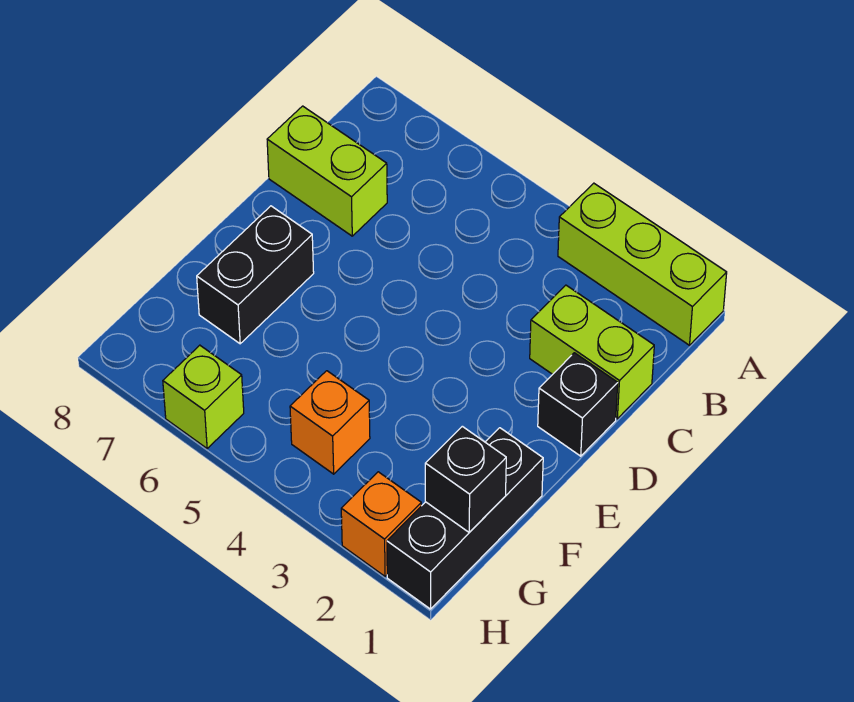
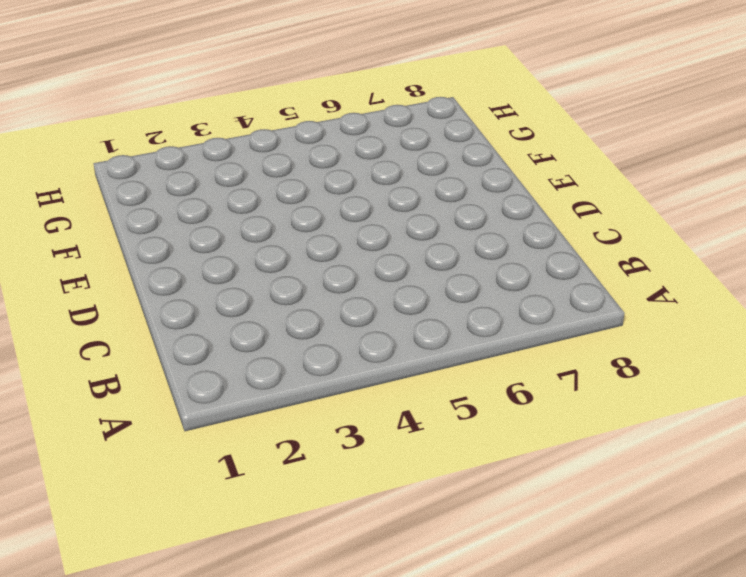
none -> lime brick A1:A3 level 1
none -> lime brick C1:C2 level 1

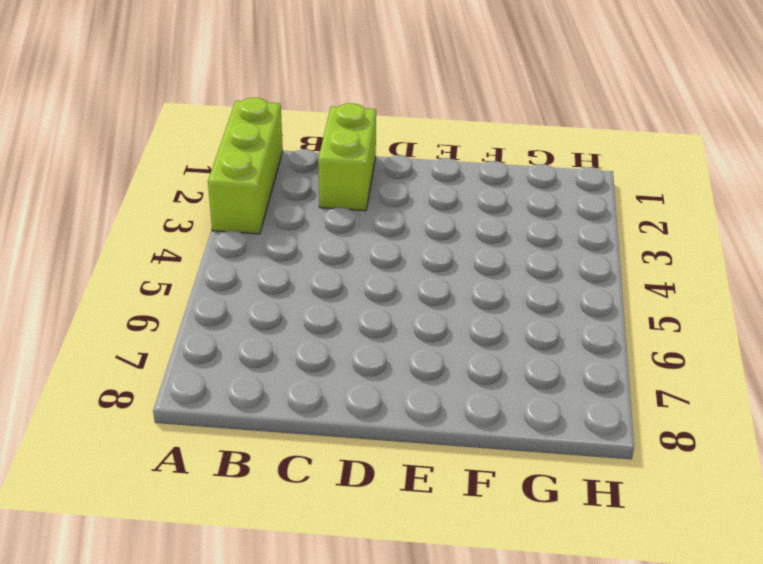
none -> lime brick C7:C8 level 1
none -> black brick D1 level 1

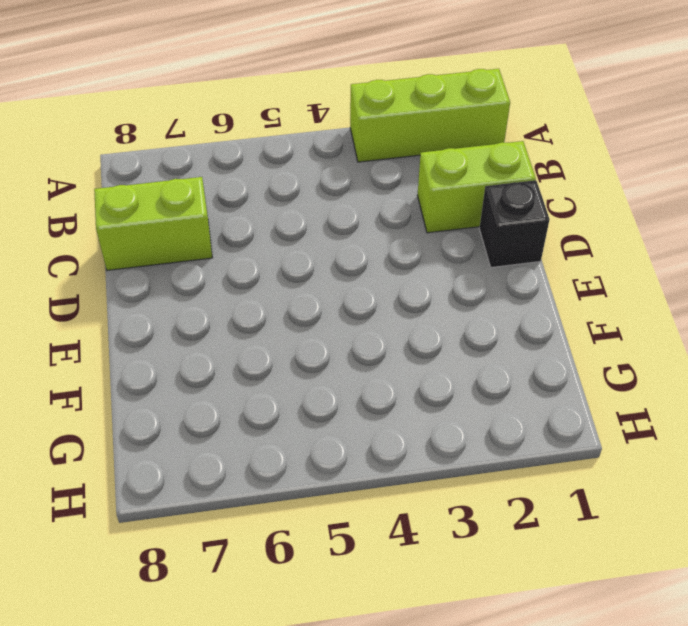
none -> black brick E7:F7 level 1
none -> black brick F1:H1 level 1

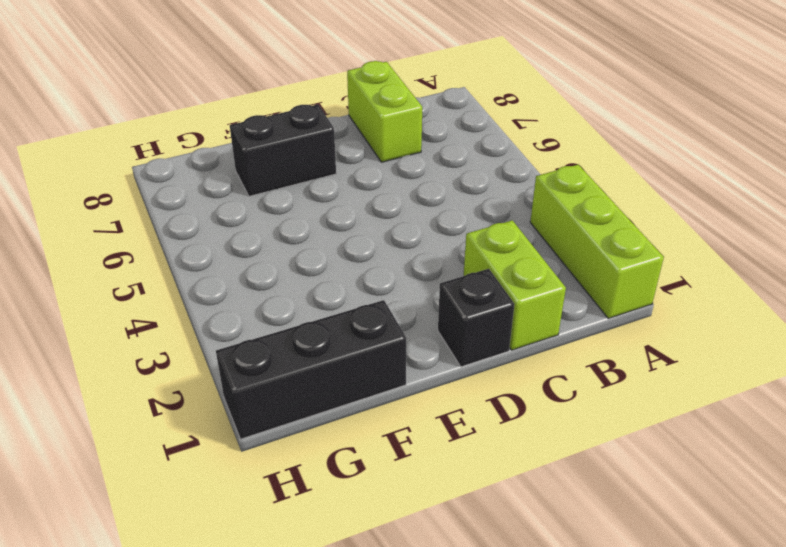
none -> orange brick G4 level 1
none -> orange brick H2 level 1

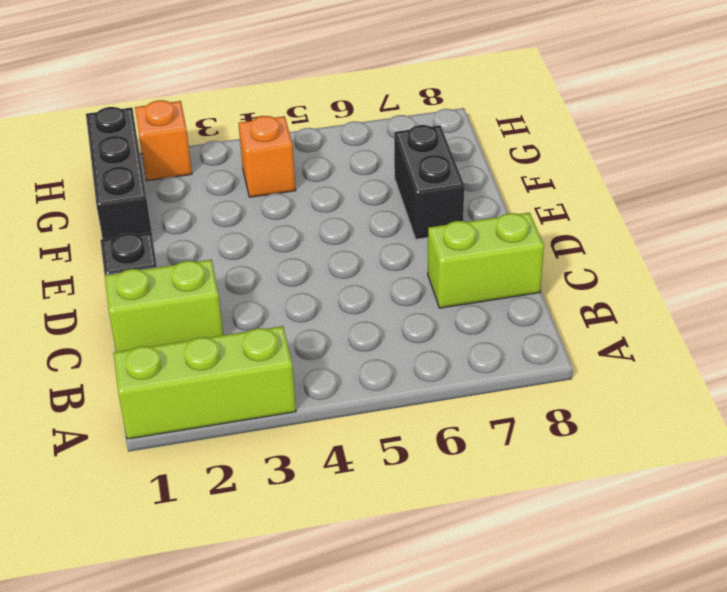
none -> lime brick H6 level 1
none -> black brick G1 level 2

